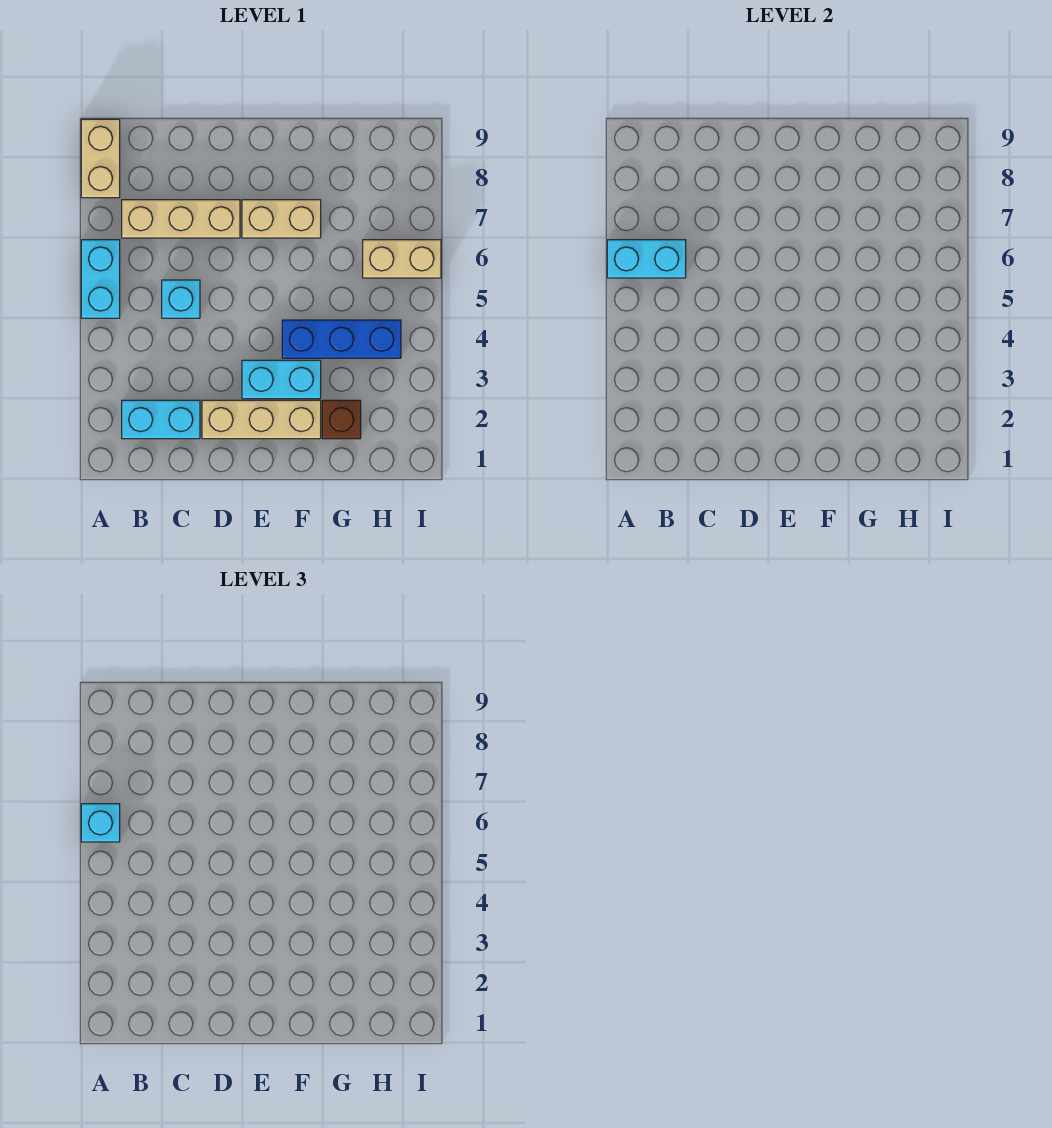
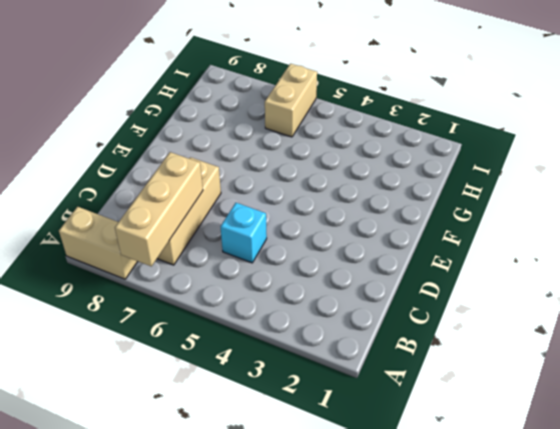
tan brick A7:C7 level 2 -> tan brick D2:F2 level 1
none -> cyan brick A5:A6 level 1
none -> cyan brick B2:C2 level 1
none -> cyan brick E3:F3 level 1

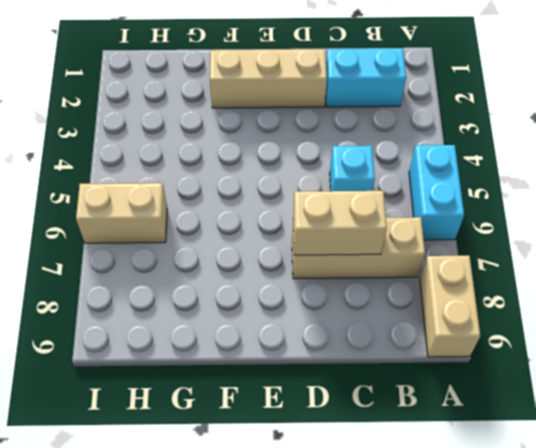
tan brick C7:D7 level 2 -> tan brick E7:F7 level 1
none -> cyan brick E3:F3 level 1
none -> blue brick F4:H4 level 1
none -> brown brick G2 level 1

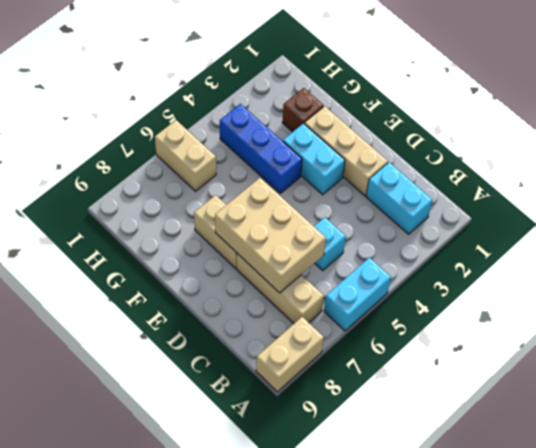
tan brick C6:E7 level 2 -> none
none -> cyan brick A6:B6 level 2
none -> cyan brick A6 level 3

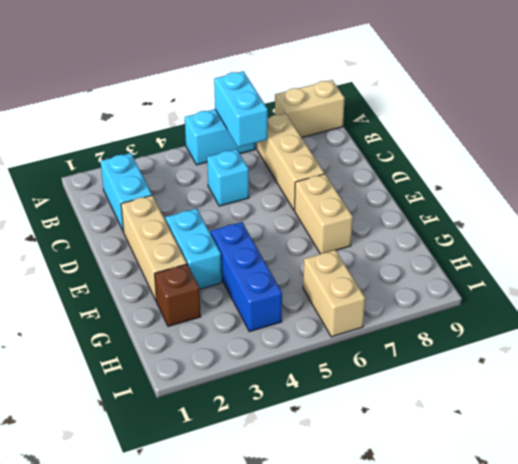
none -> cyan brick A6 level 3

